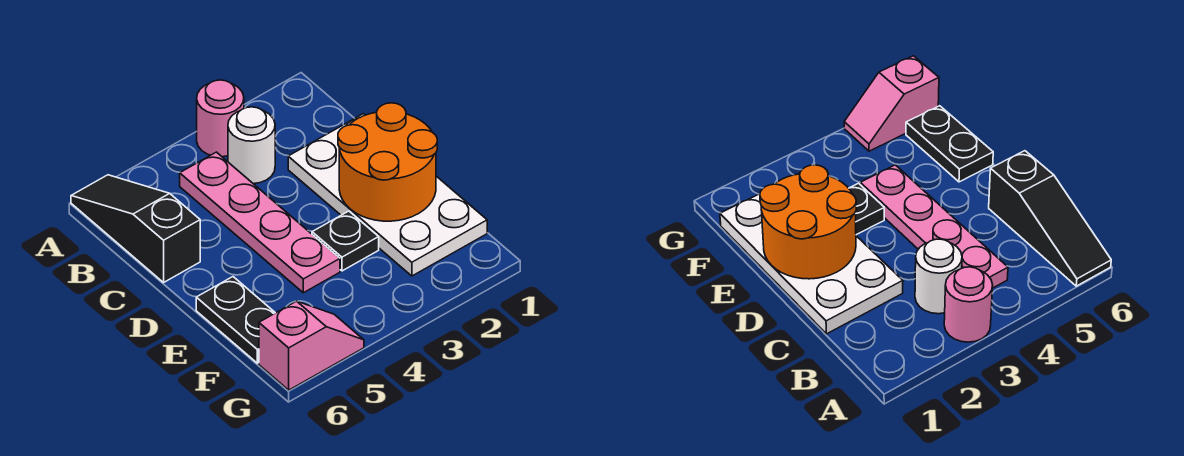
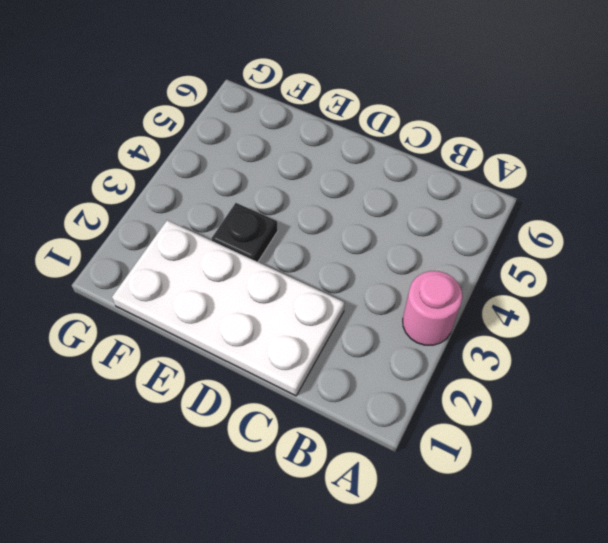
none -> black slope A6:C6 level 1 top C
none -> white round brick B3 level 1

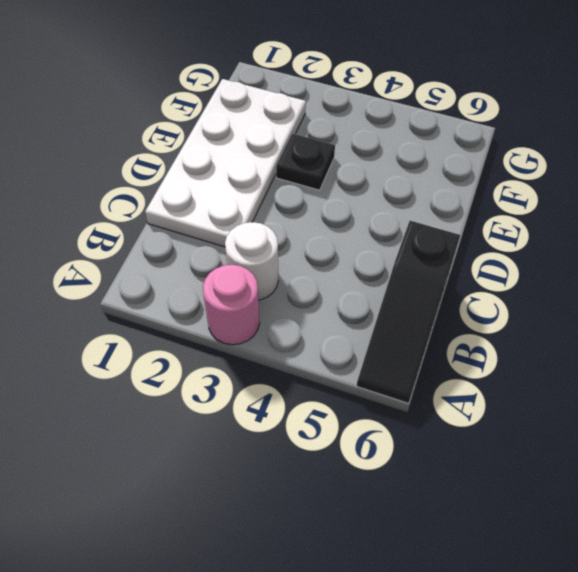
none -> pink plate B4:E4 level 1
none -> black plate E6:F6 level 1

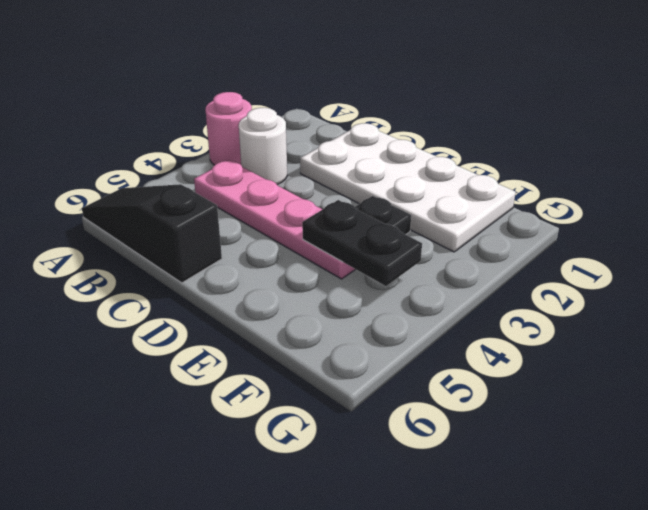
black plate E4:F4 level 2 -> black plate E6:F6 level 1
none -> pink slope G5:G6 level 1 top 6
none -> orange round brick D1:E2 level 2

